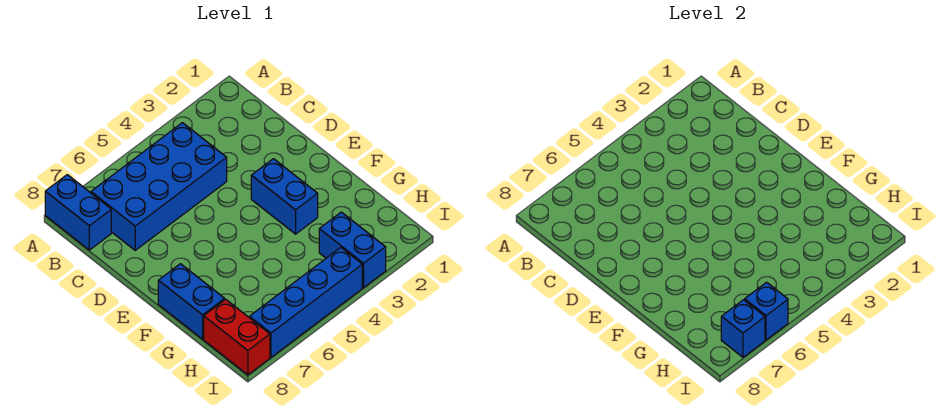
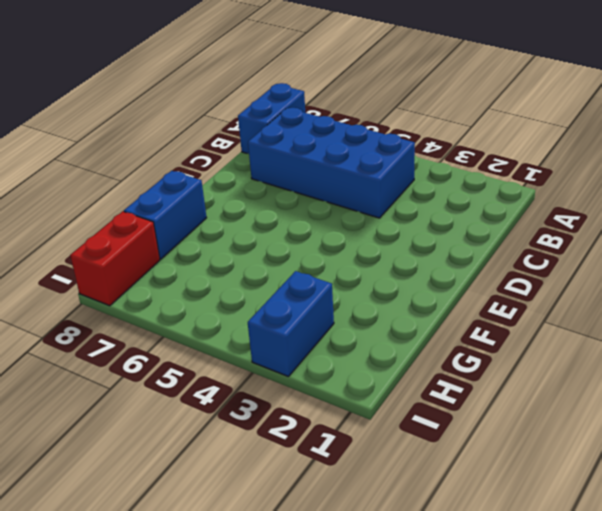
none -> blue brick E3:F3 level 1
none -> blue brick I4:I7 level 1

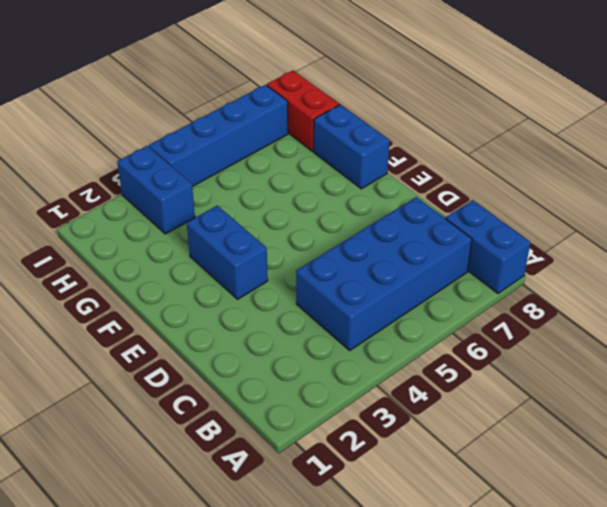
none -> blue brick I6 level 2
none -> blue brick I7 level 2

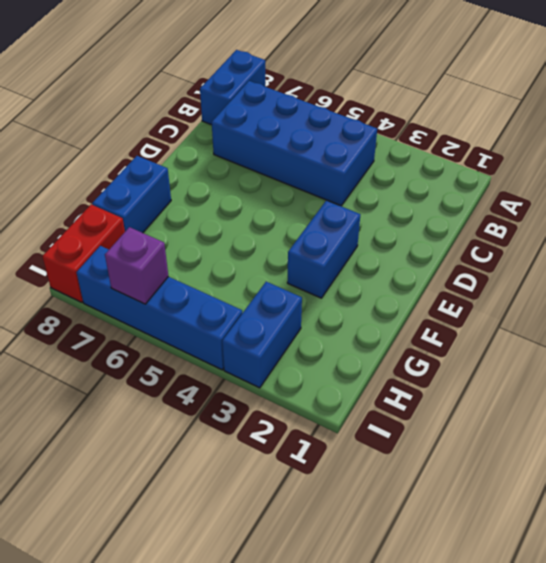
purple brick I6 level 2 -> blue brick I6 level 2
none -> blue brick I7 level 2

